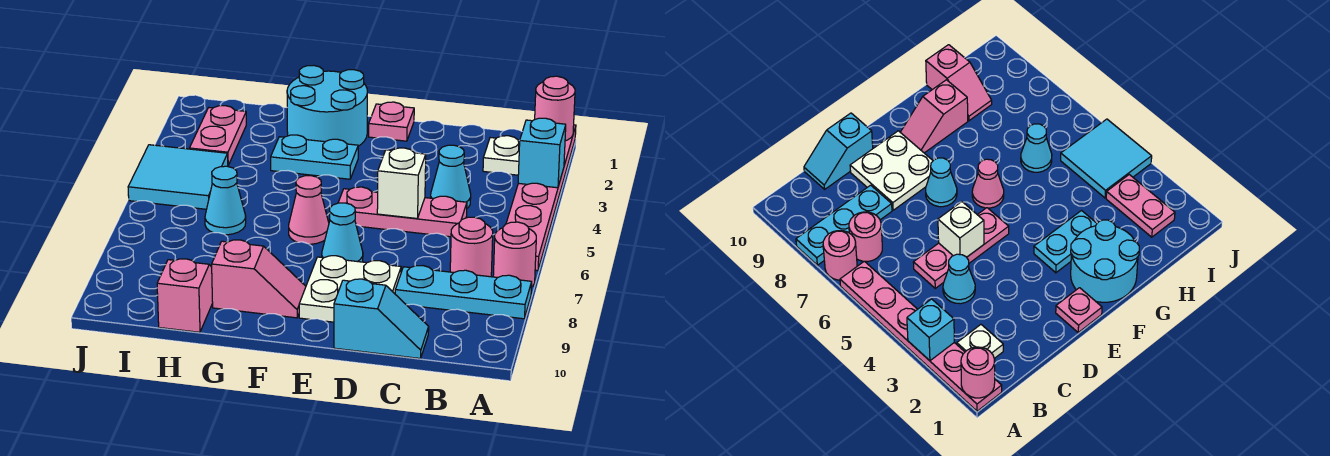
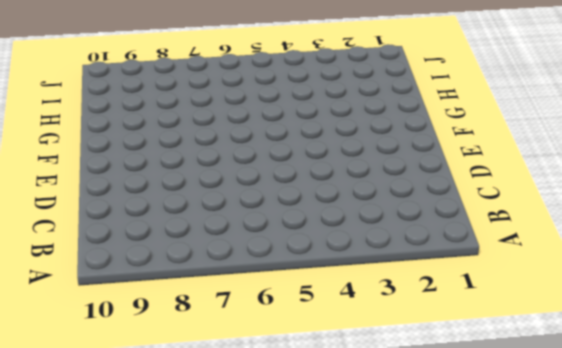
none -> pink plate A1:A6 level 1
none -> pink round brick A7 level 1
none -> cyan plate A8:C8 level 1

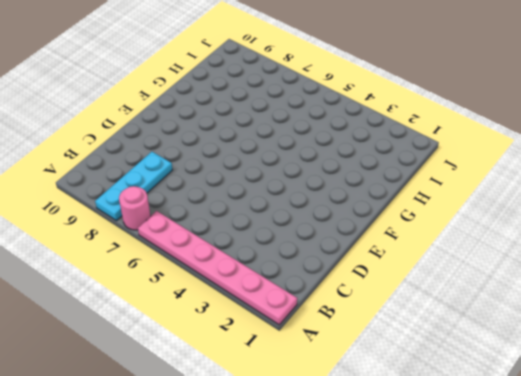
none -> white plate B2 level 1
none -> pink round brick B7 level 1
none -> cyan cone C4 level 1

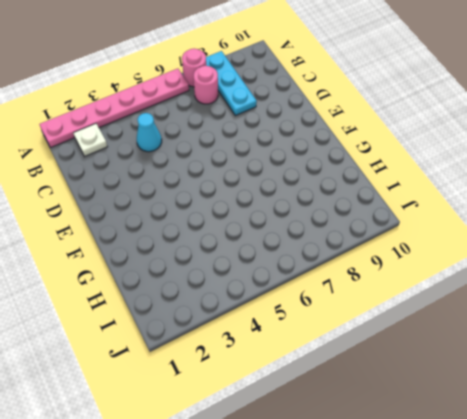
none -> pink plate C5:E5 level 1
none -> cyan slope C10:D10 level 1 top D
none -> white plate D8:E9 level 1

